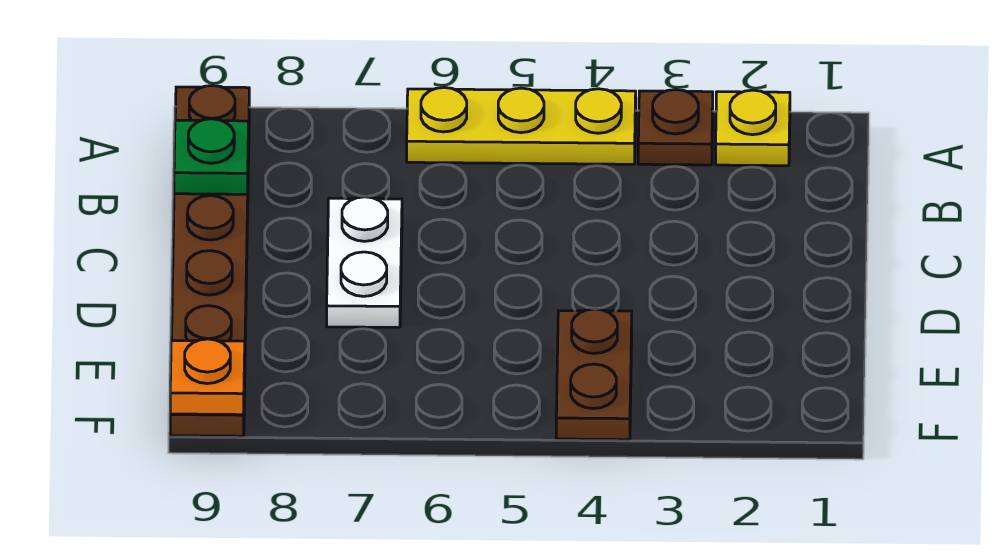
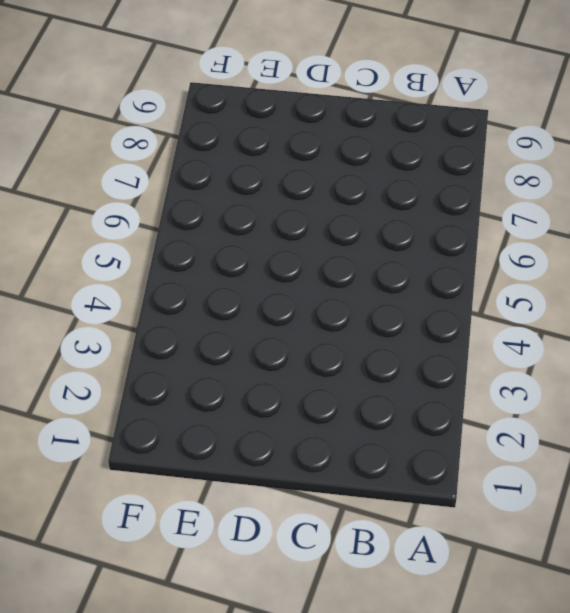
none -> yellow plate A2 level 1
none -> brown plate A3 level 1

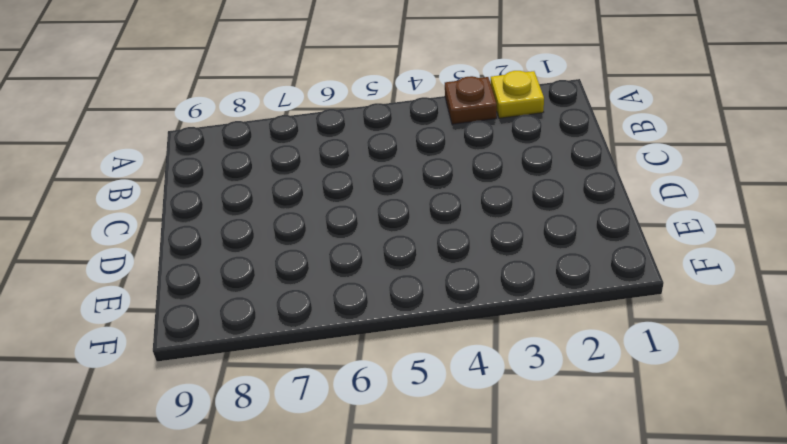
none -> yellow plate A4:A6 level 1
none -> brown plate A9:F9 level 1

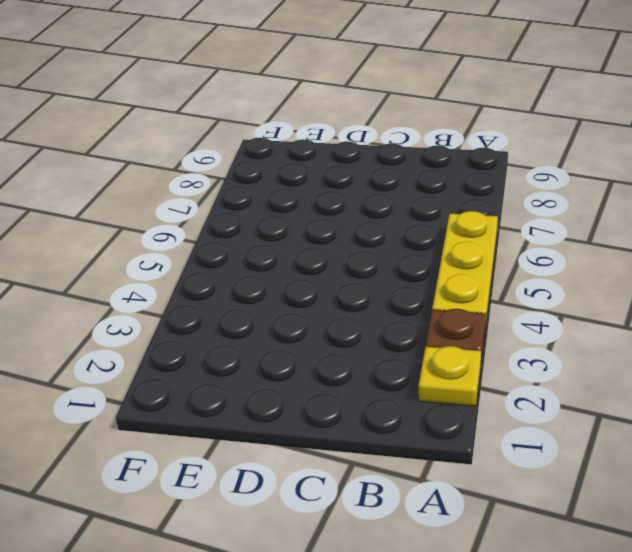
none -> brown plate A9:F9 level 1
none -> white plate C7:D7 level 1

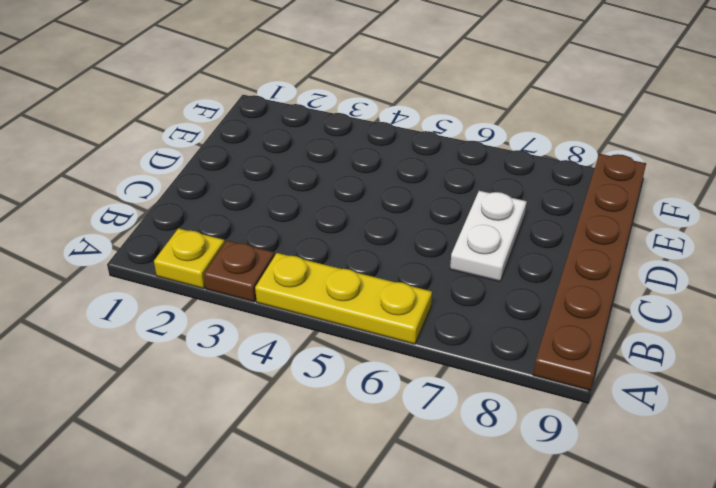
none -> brown plate E4:F4 level 1
none -> green plate B9 level 2

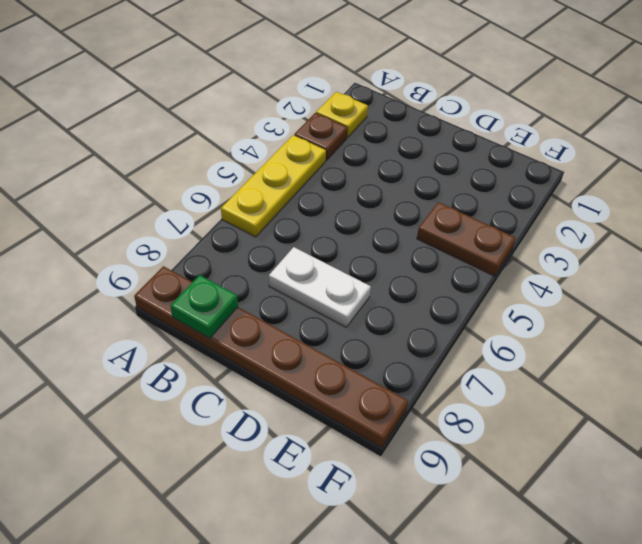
none -> orange plate F9 level 2

